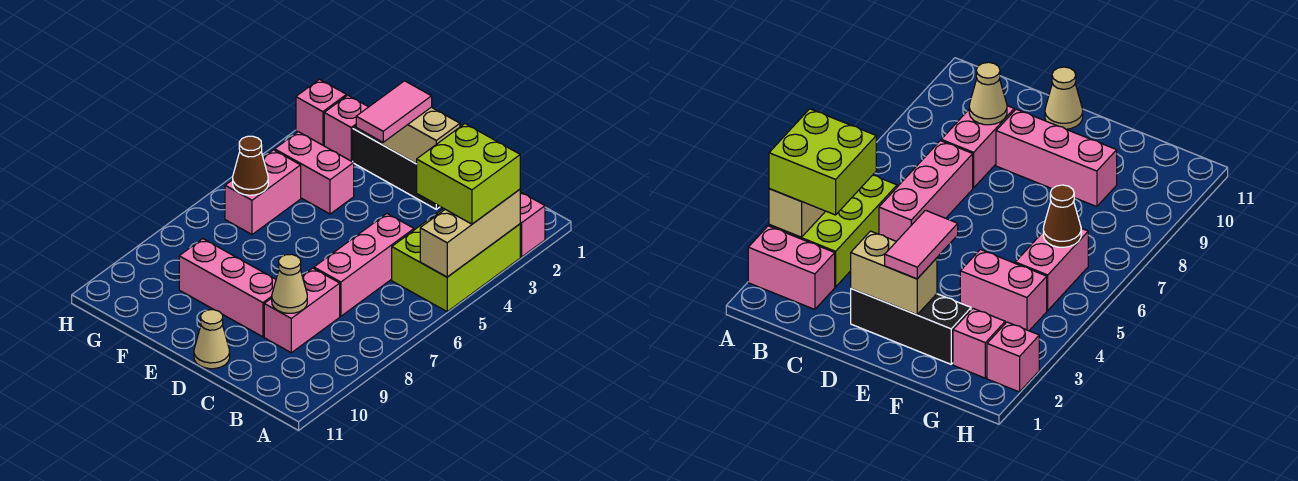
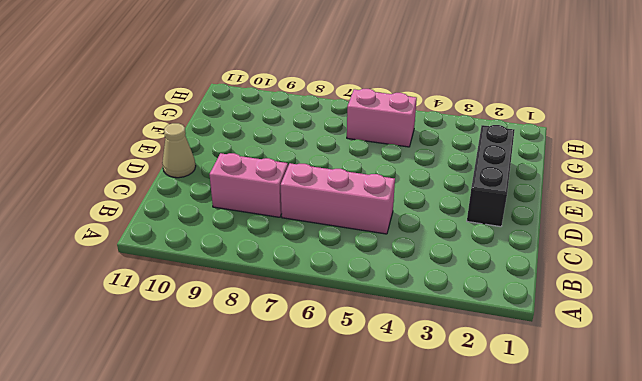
none -> pink brick A2:B2 level 1
none -> lime brick A3:B5 level 1
none -> pink brick D9:F9 level 1

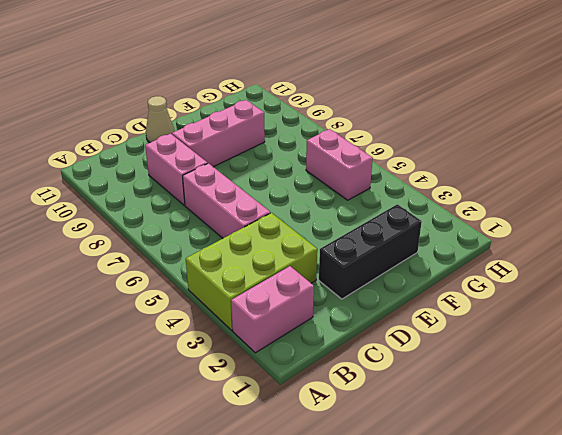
lime brick A3:C4 level 1 -> lime brick A3:B5 level 1
none -> pink brick F4:G4 level 1
none -> pink brick G2 level 1
none -> pink brick H2 level 1

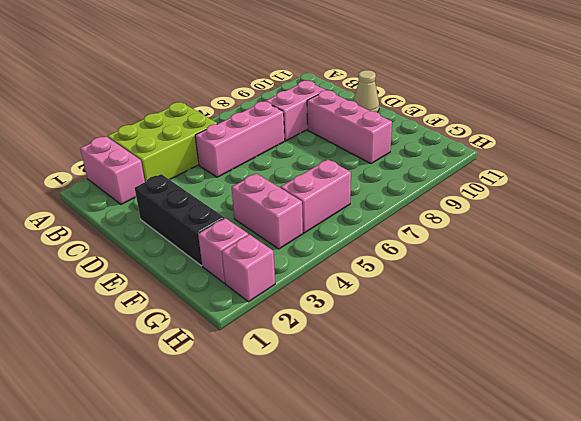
none -> tan brick A3:A5 level 2
none -> tan cone C9 level 2
none -> tan brick D2:E2 level 2

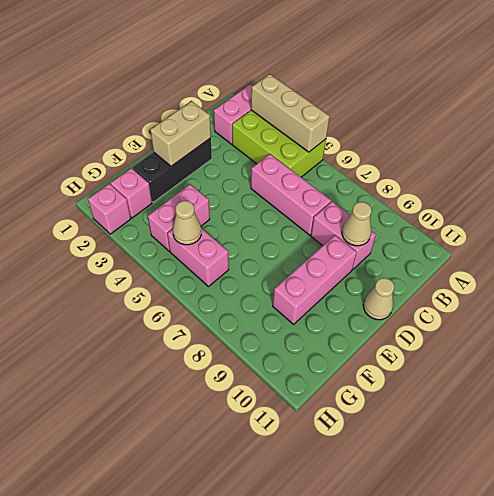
tan cone G5 level 2 -> none
none -> brown cone G6 level 2
none -> lime brick A3:B4 level 3
none -> pink tile E2:E3 level 3

